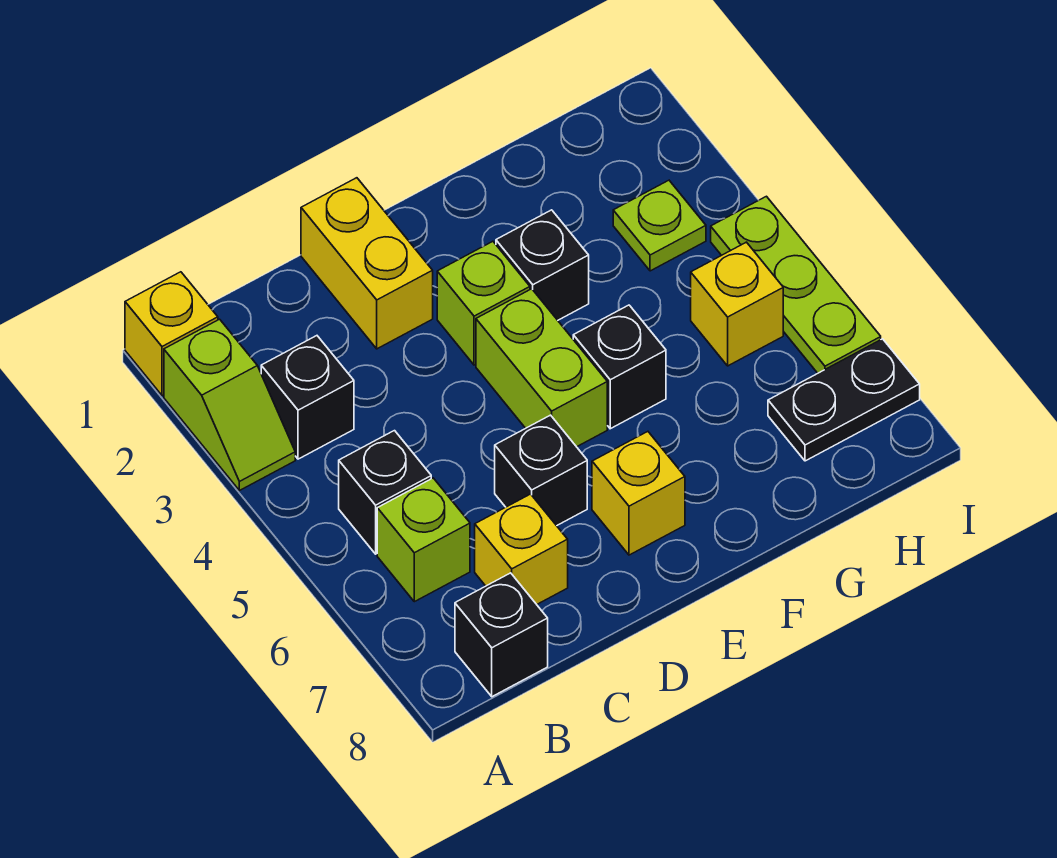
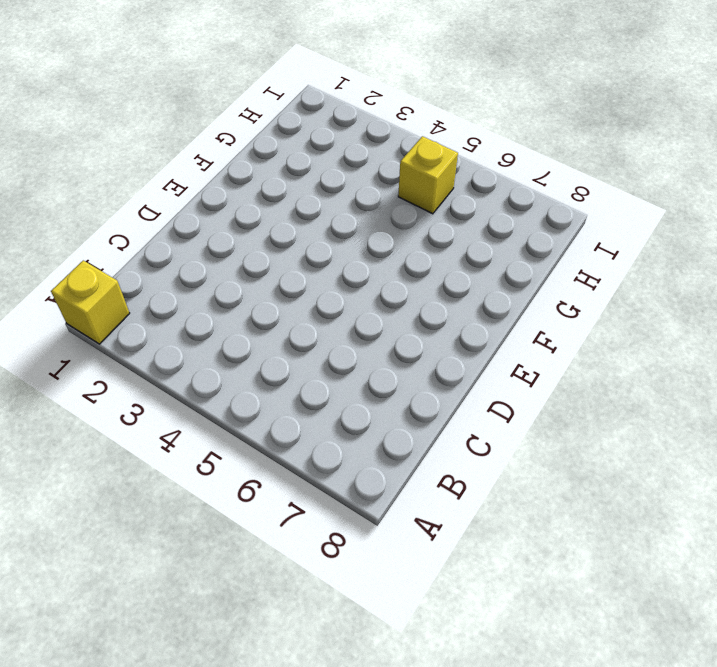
none -> lime slope A2:A3 level 1 top 2
none -> black brick B3 level 1
none -> black brick B5 level 1

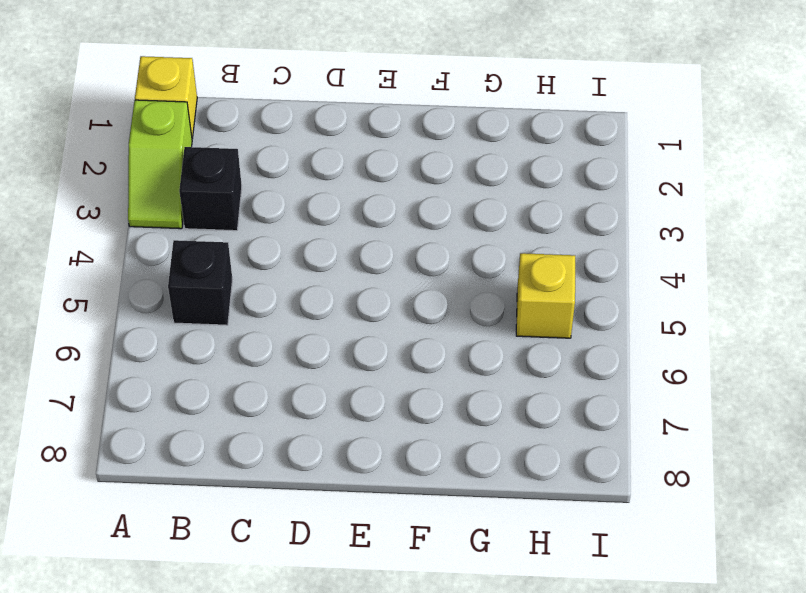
none -> lime brick B6 level 1
none -> black brick B8 level 1
none -> yellow brick C7 level 1

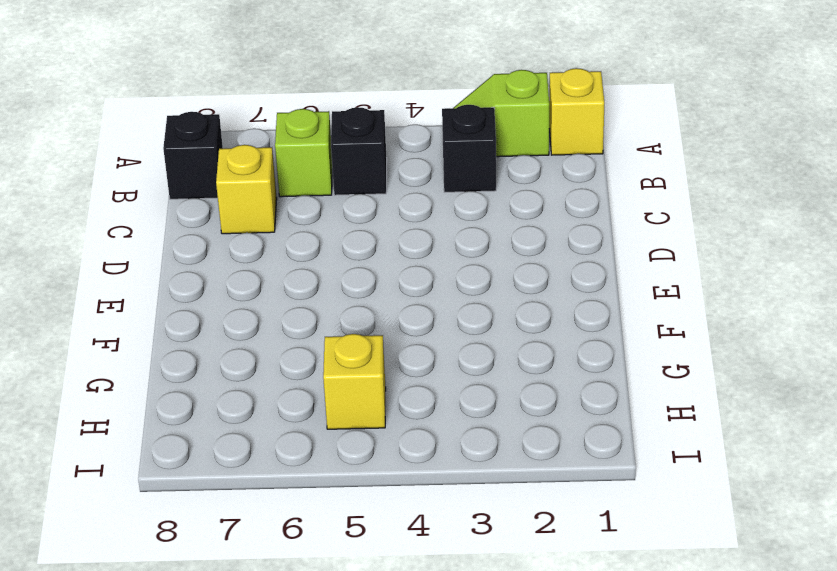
none -> yellow brick D1:D2 level 1
none -> black brick D6 level 1
none -> lime brick E3 level 1

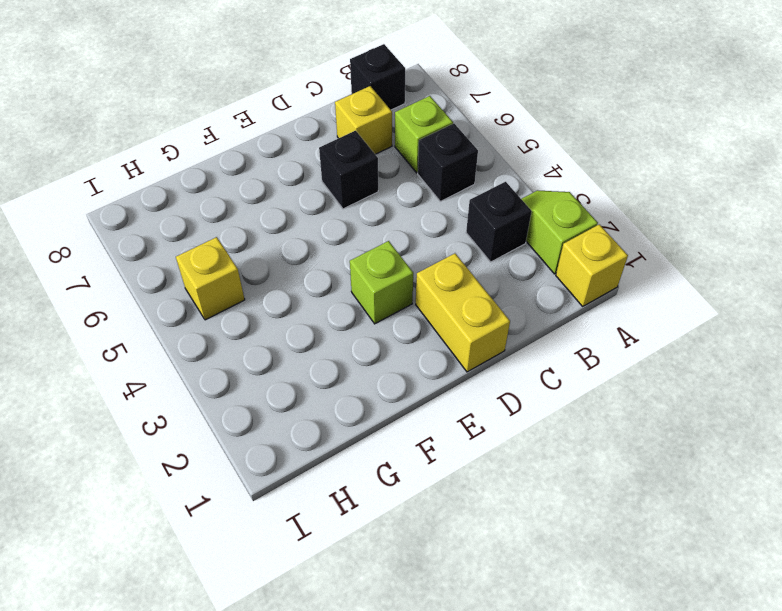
none -> lime brick E4:E5 level 1
none -> yellow brick E7 level 1
none -> black brick F3 level 1

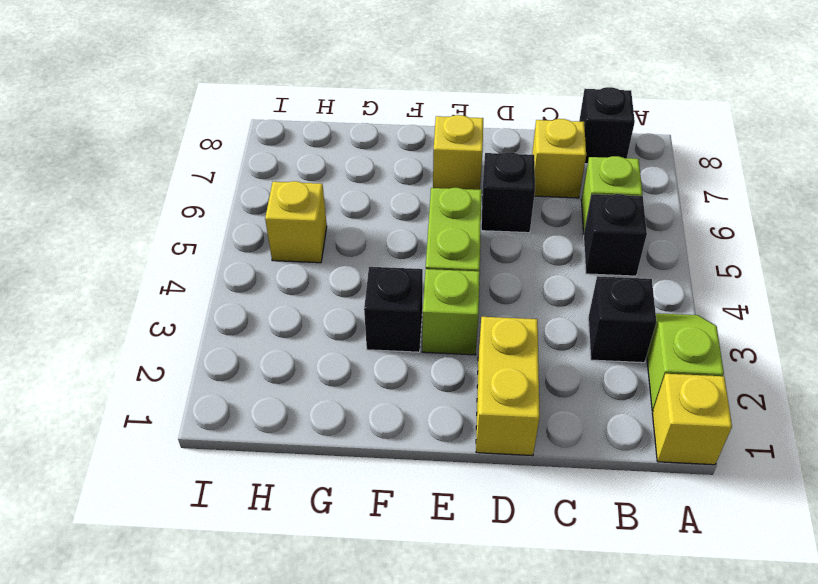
none -> black brick F5 level 1
none -> lime plate H3 level 1
none -> black plate H7:I7 level 1

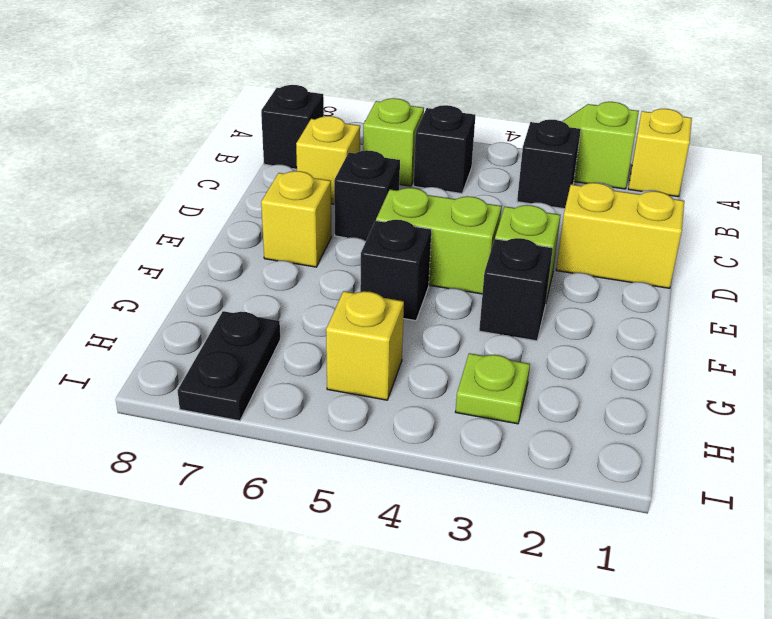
none -> lime plate I4:I6 level 1

